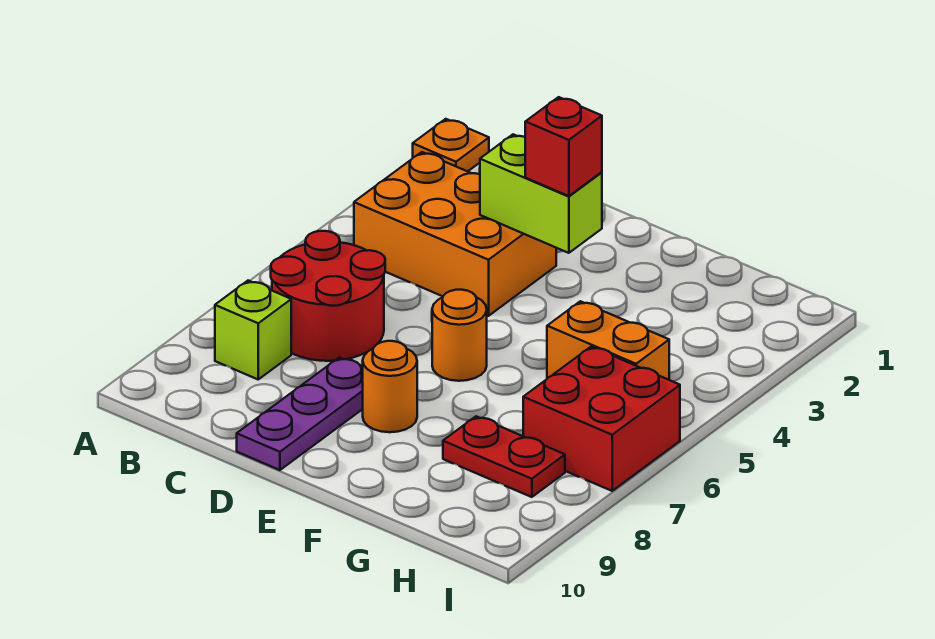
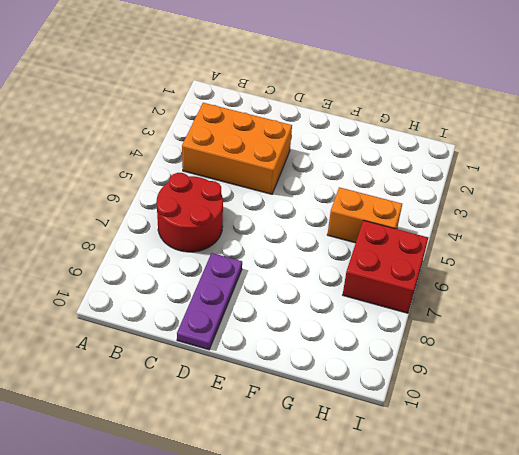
none -> orange plate A1 level 1
none -> lime brick B8 level 1
none -> orange round brick E6 level 1

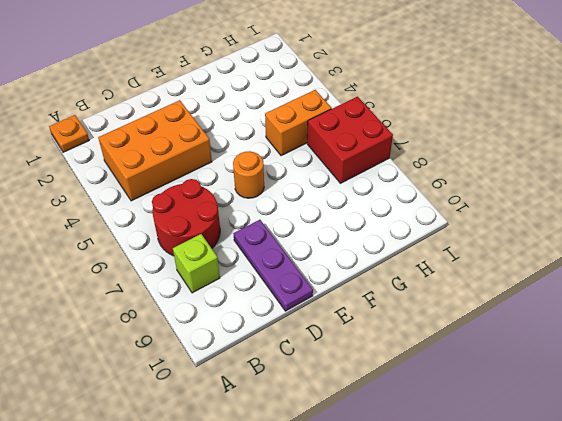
none -> orange round brick E8 level 1
none -> red plate G8:H8 level 1
none -> lime brick D3:E3 level 2

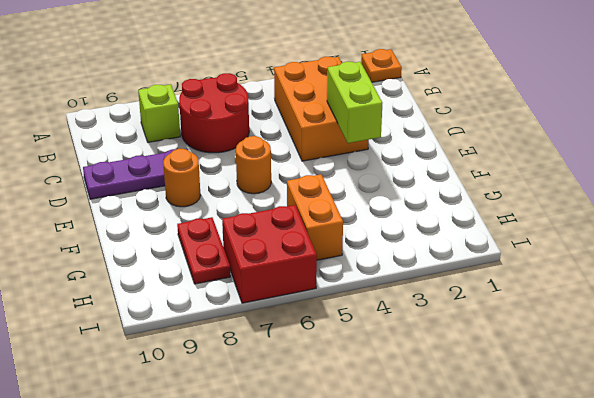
none -> red brick E3 level 3

